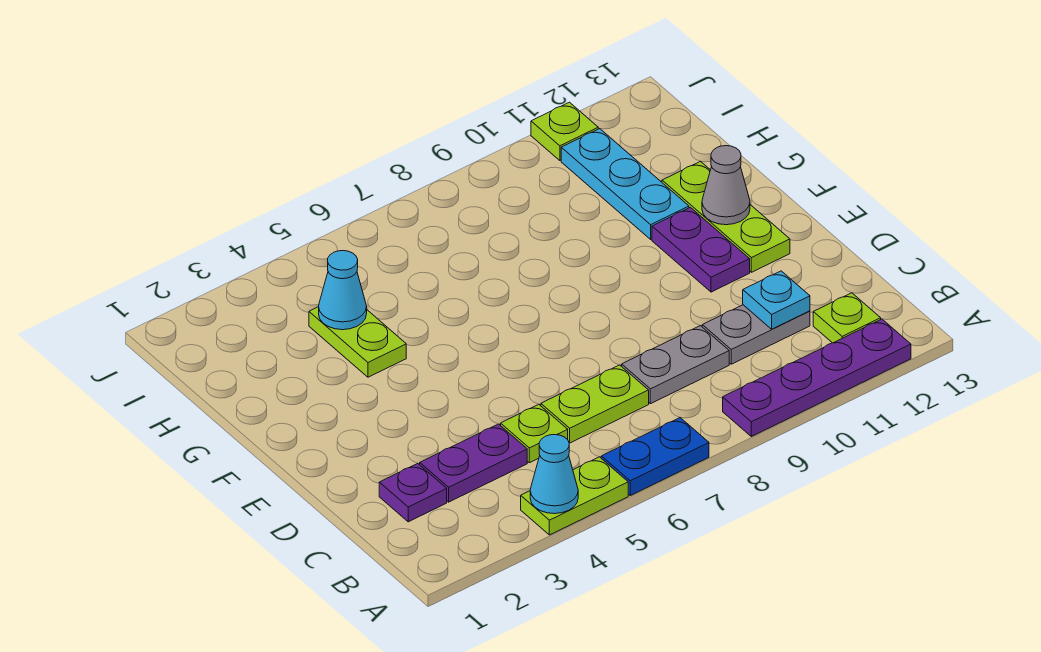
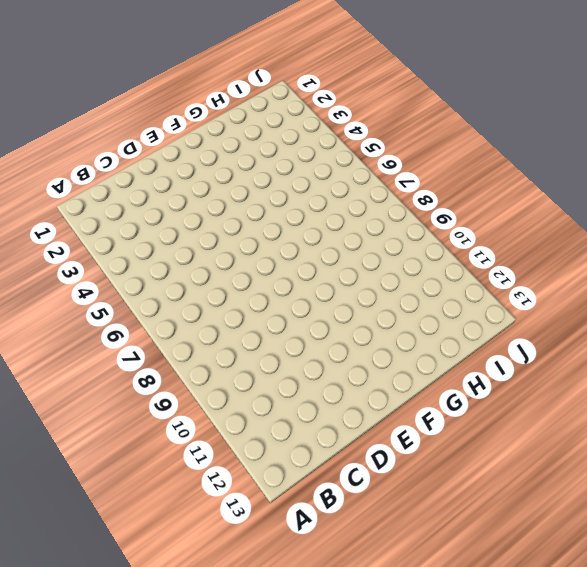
none -> lime plate A4:A5 level 1
none -> blue plate A6:A7 level 1
none -> purple plate A9:A12 level 1

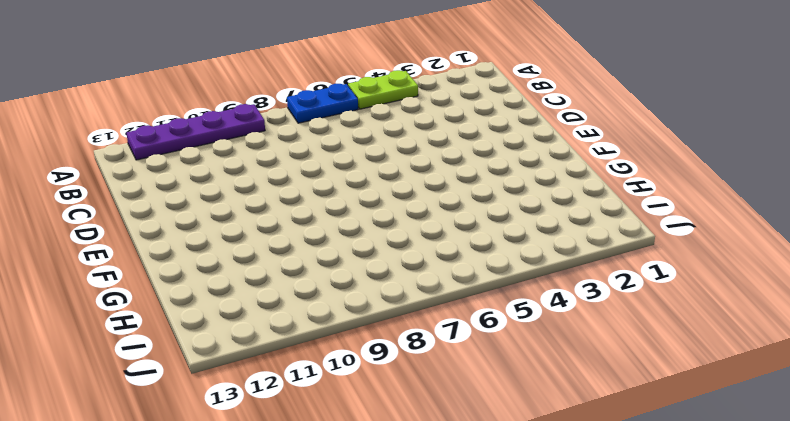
none -> lime plate B12 level 1
none -> purple plate C2 level 1
none -> purple plate C3:C4 level 1

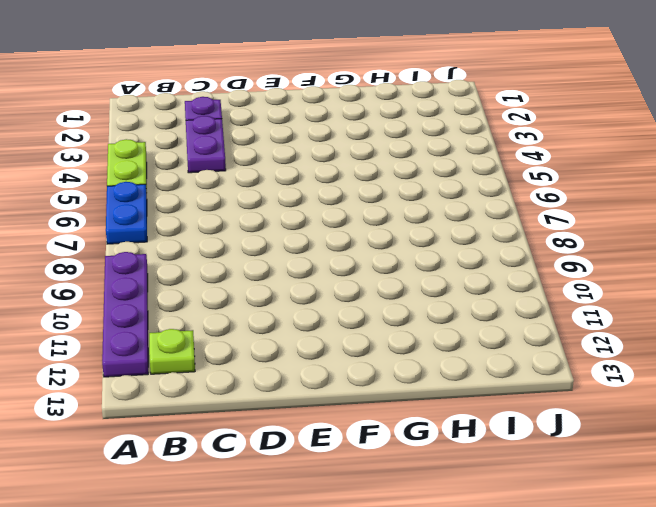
none -> lime plate C5 level 1
none -> lime plate C6:C7 level 1
none -> grey plate C8:C9 level 1

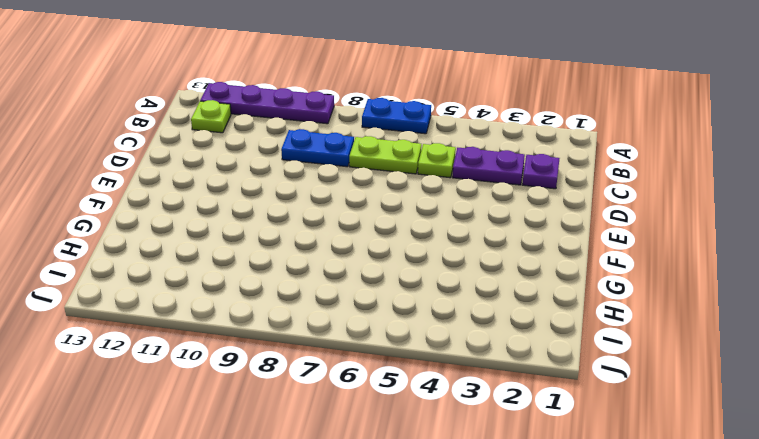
blue plate C8:C9 level 1 -> grey plate C8:C9 level 1
none -> lime plate A4:A5 level 1
none -> grey plate C10:C11 level 1
none -> purple plate E11:F11 level 1

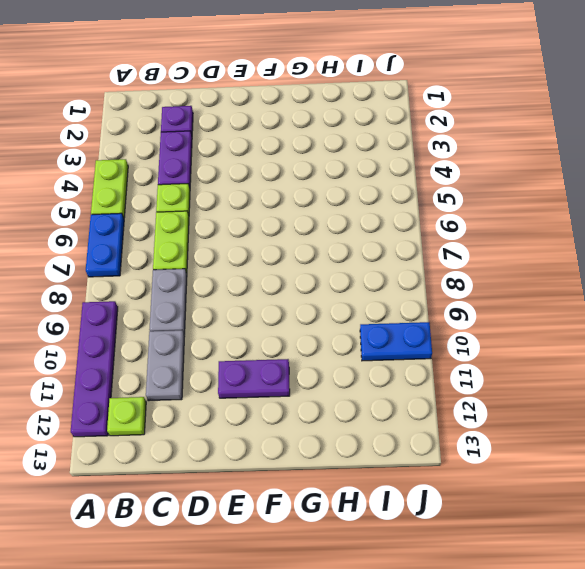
blue plate I10:J10 level 1 -> none
none -> lime plate E12:G12 level 1
none -> lime plate G4:H4 level 1
none -> cyan plate G11:I11 level 1

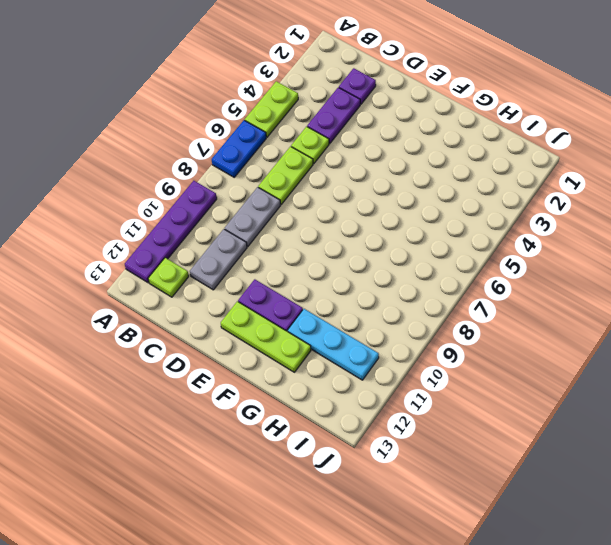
none -> lime plate G4:H4 level 1
none -> lime plate J11 level 1
none -> cyan cone A4 level 2

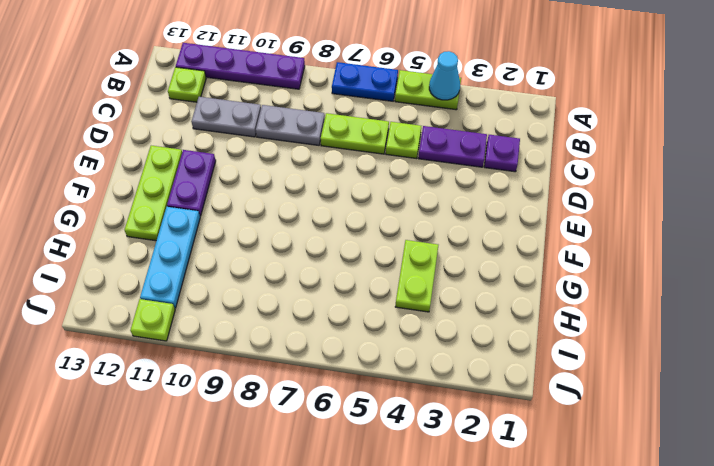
none -> cyan plate C11 level 2
none -> grey cone F12 level 2
none -> cyan cone H4 level 2

